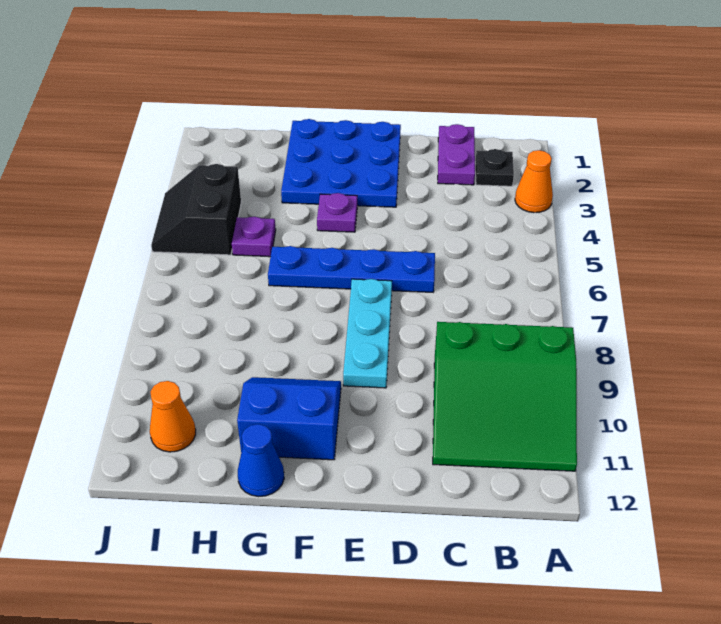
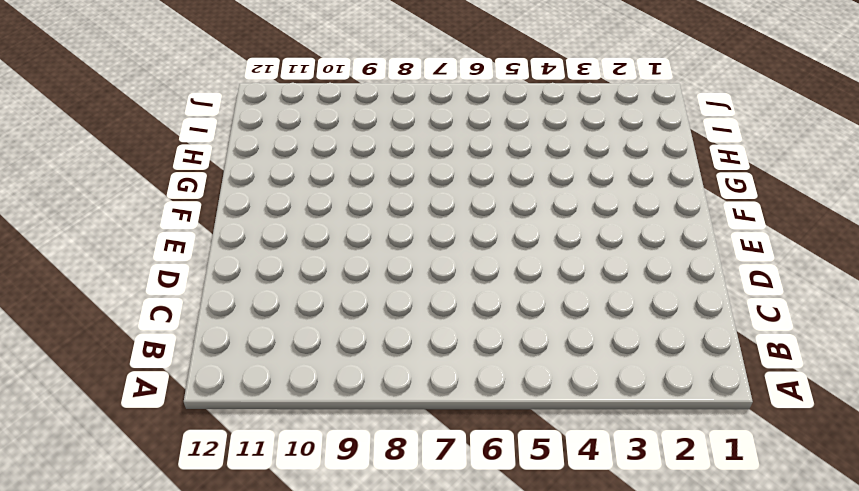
none -> orange cone A3 level 1
none -> green slope A9:C11 level 1 top 9
none -> black plate B2 level 1

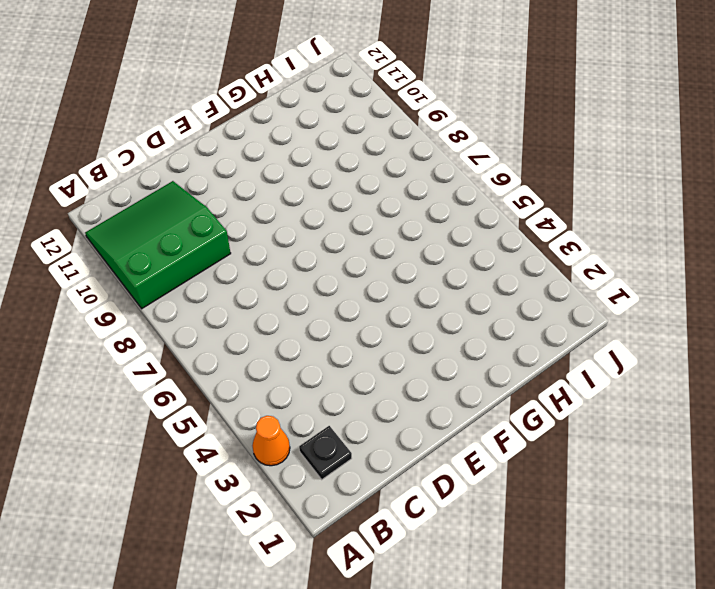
none -> purple plate C1:C2 level 1
none -> blue plate D6:G6 level 1
none -> blue plate E1:G3 level 1

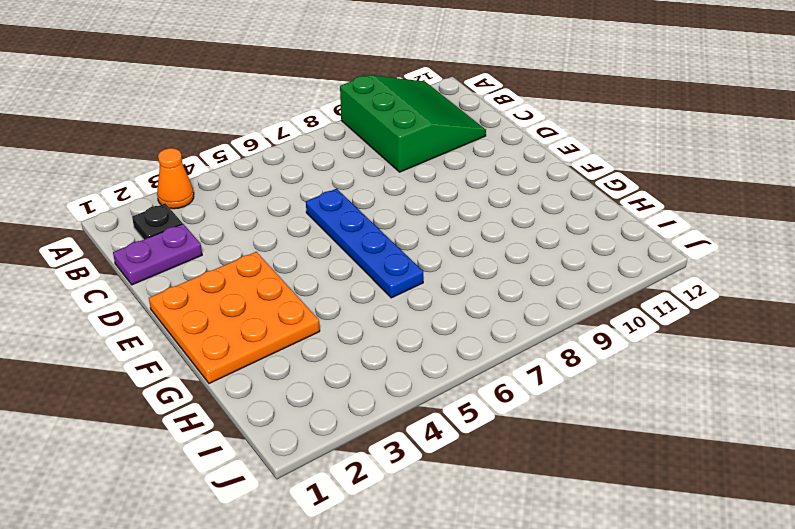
orange plate E1:G3 level 1 -> blue plate E1:G3 level 1
none -> cyan plate E7:E9 level 1
none -> purple plate F4 level 1
none -> blue slope F10:G11 level 1 top 11

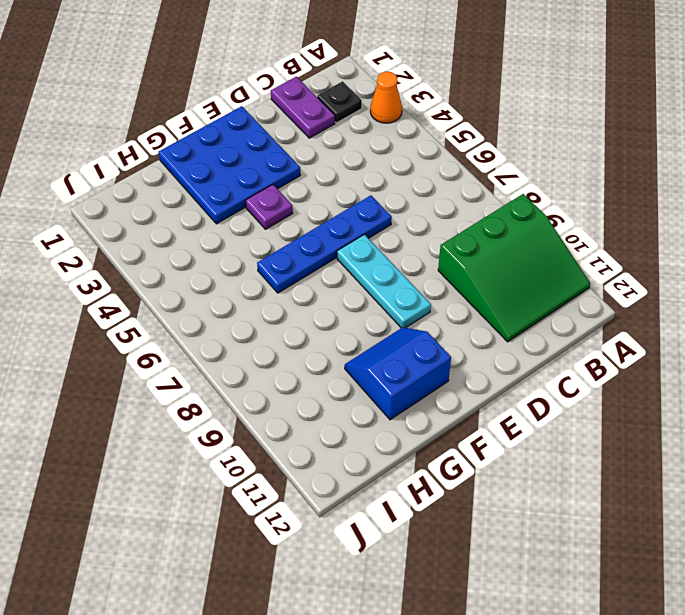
none -> blue cone G12 level 1
none -> purple plate H5 level 1
none -> black slope I4:J5 level 1 top I

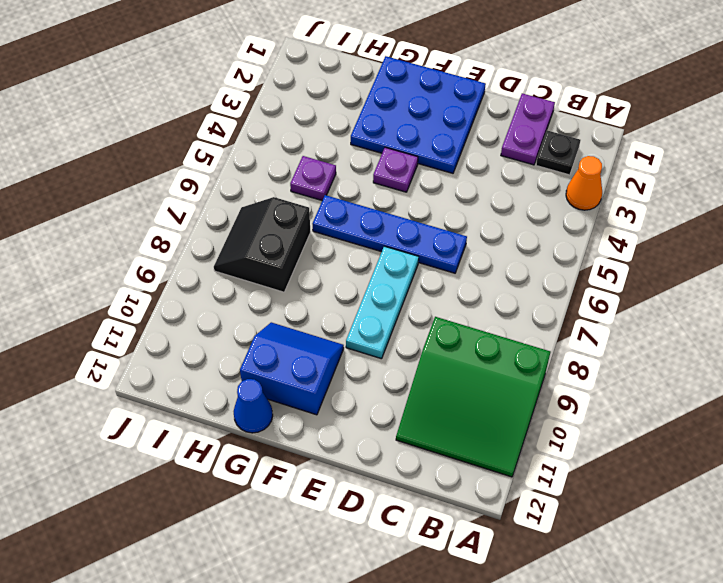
black slope H7:I8 level 1 top H -> black slope I4:J5 level 1 top I
none -> orange cone I11 level 1

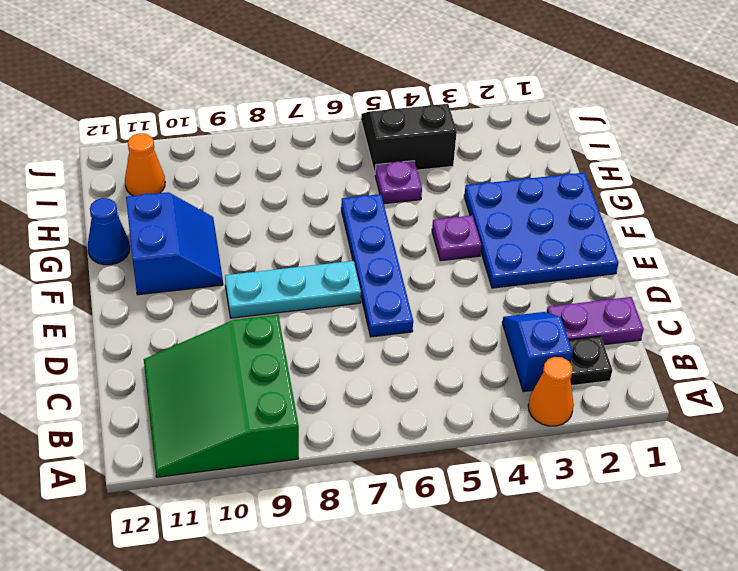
blue slope B3:C3 level 1 top B -> none

